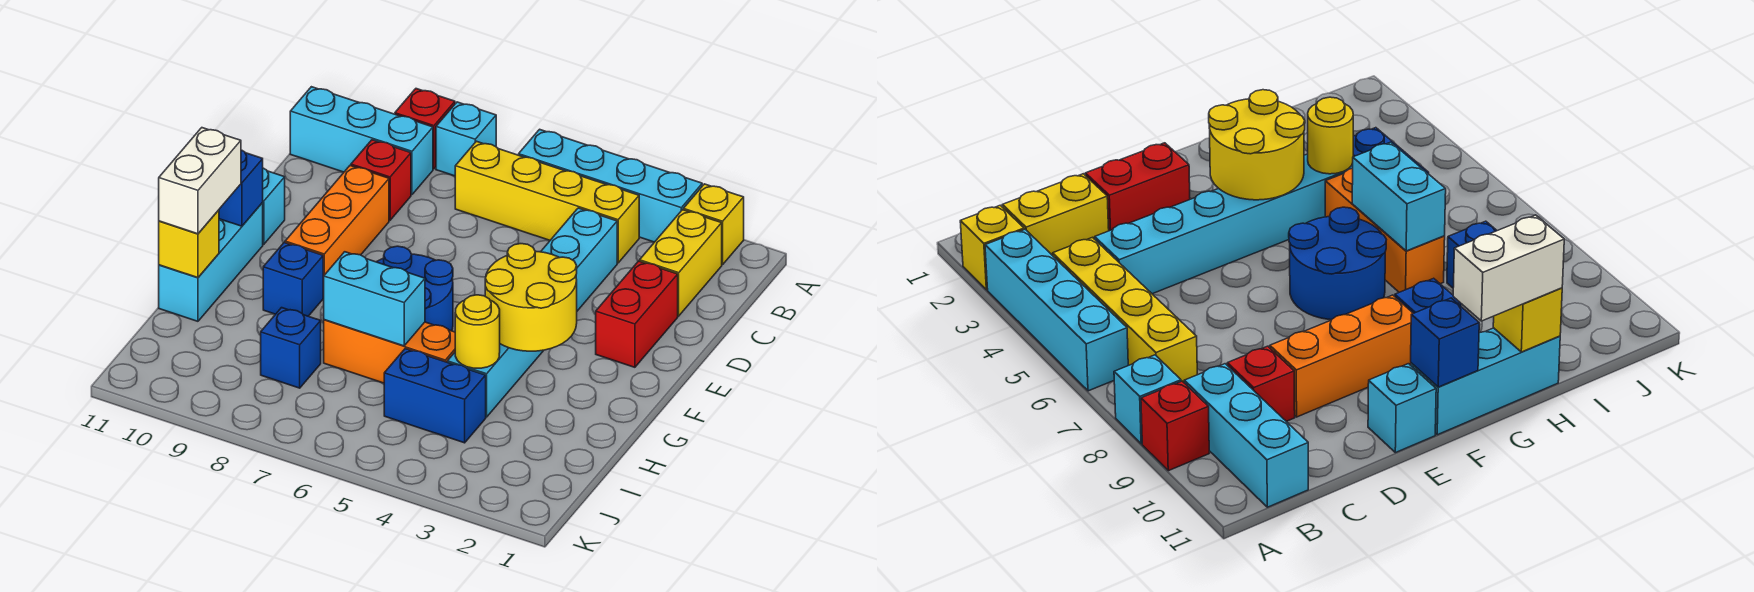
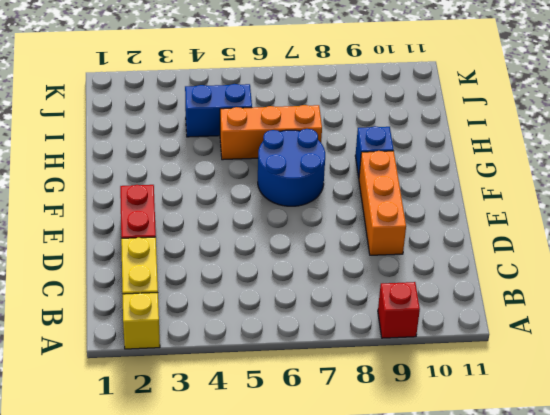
none -> cyan brick A3:A6 level 1
none -> cyan brick A8 level 1
none -> yellow brick B4:B7 level 1

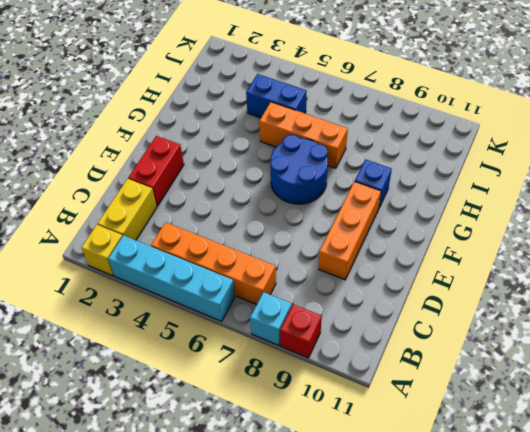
orange brick B4:B7 level 1 -> yellow brick B4:B7 level 1
none -> cyan brick B9:B11 level 1
none -> cyan brick C4:H4 level 1
none -> red brick C9 level 1

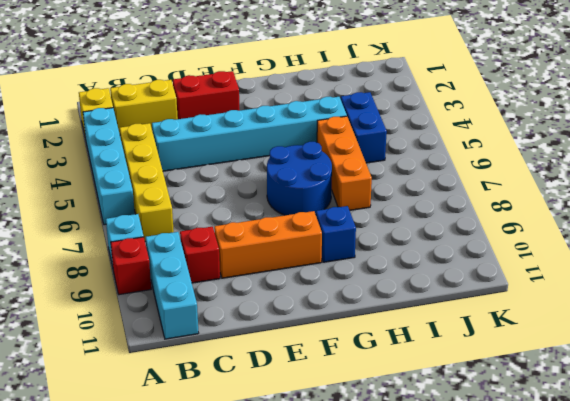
none -> cyan brick E11 level 1
none -> cyan brick F11:H11 level 1
none -> blue brick I8 level 1

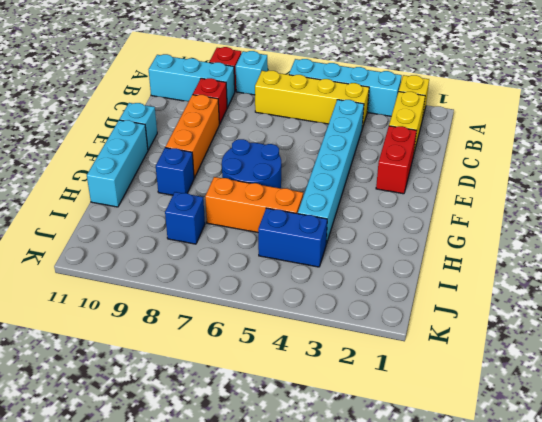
none -> yellow round brick F3:G4 level 2
none -> blue brick F11 level 2
none -> yellow round brick H4 level 2

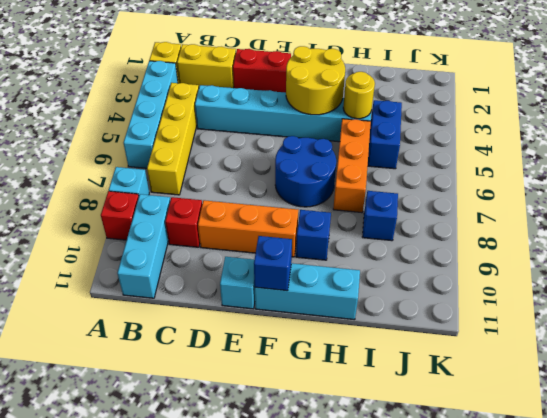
none -> cyan brick H6:H7 level 2
none -> yellow brick H11 level 2
none -> white brick G11:H11 level 3

